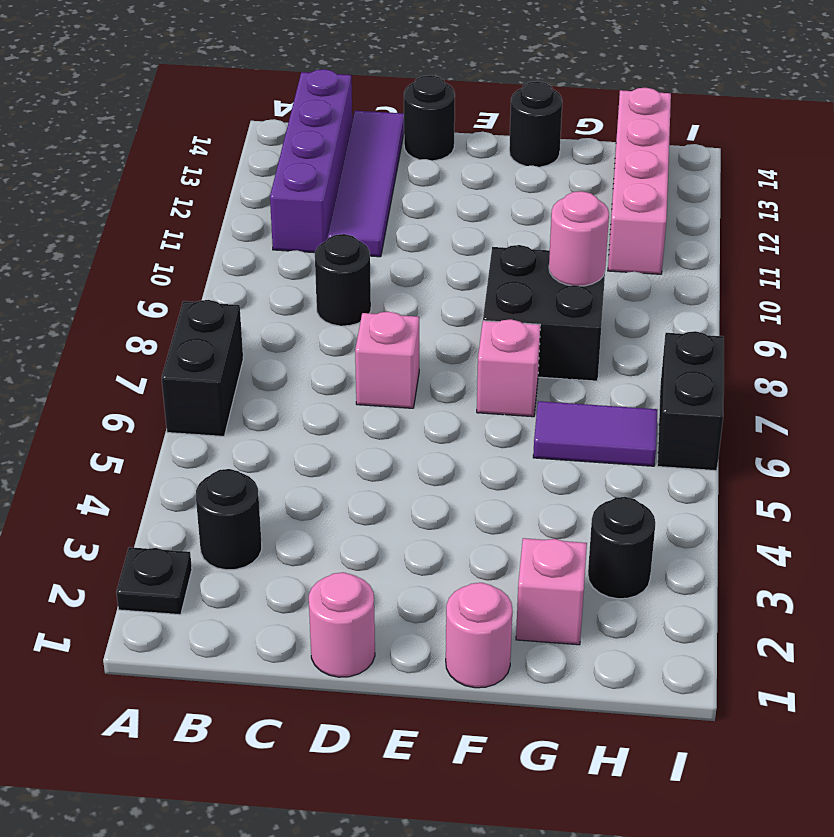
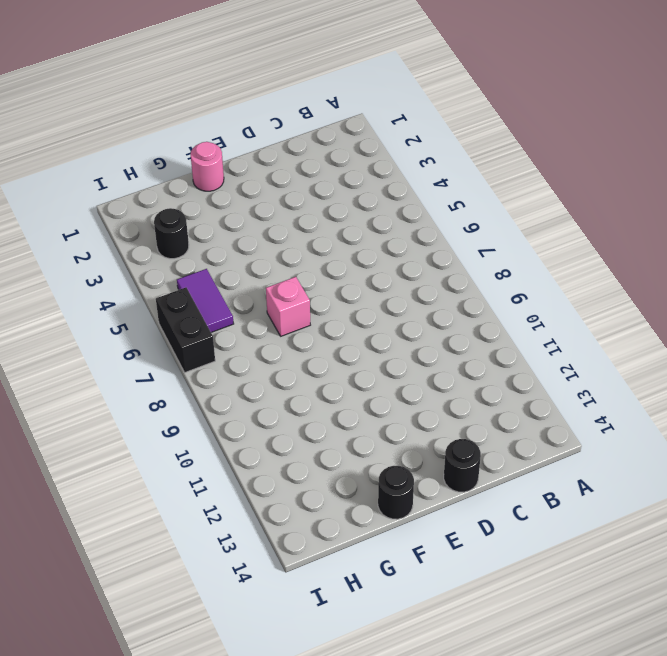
purple tile H5:H6 level 1 -> purple tile G6:H6 level 1
none -> black plate A2 level 1
none -> black brick A6:A7 level 1
none -> black round brick B3 level 1

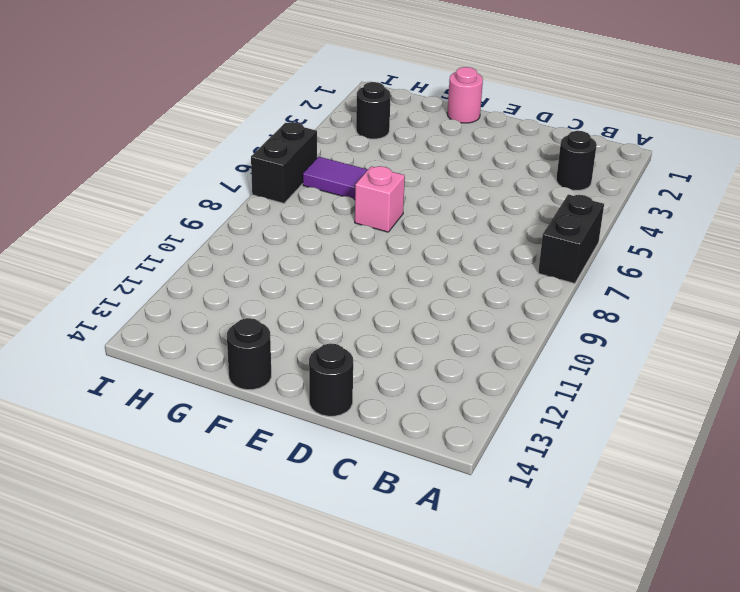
none -> black plate A2 level 1
none -> purple brick B11:B14 level 1
none -> black round brick C9 level 1

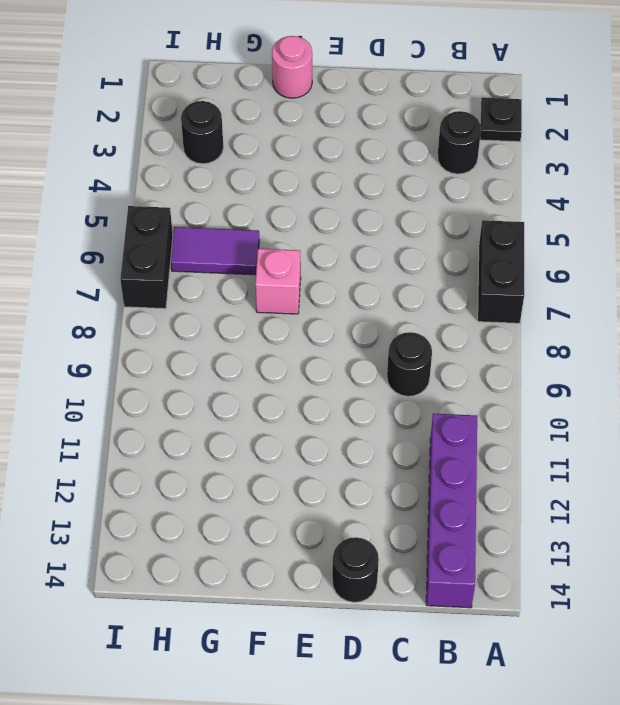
none -> purple tile C11:C14 level 1
none -> pink round brick D1 level 1
none -> pink brick D7 level 1

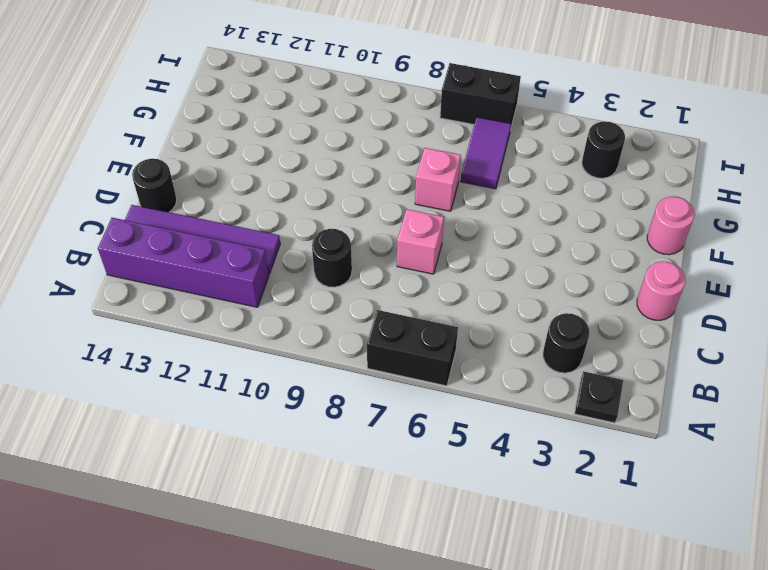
none -> black brick F8:G9 level 1
none -> black round brick F14 level 1
none -> pink brick G2 level 1

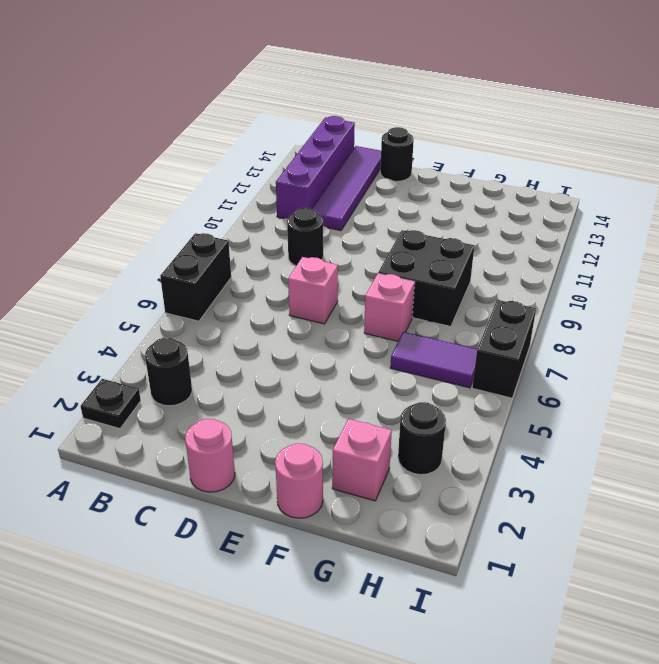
none -> black round brick F14 level 1
none -> pink brick H11:H14 level 1
none -> pink round brick G9 level 2

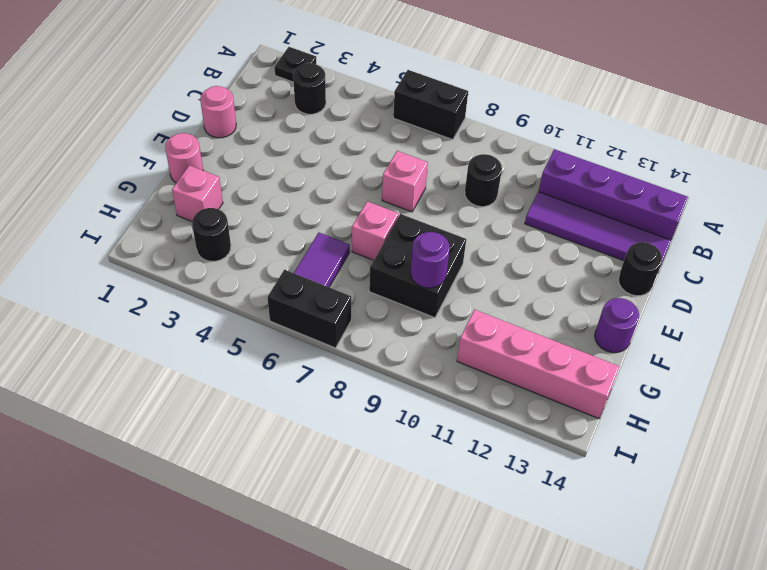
purple round brick F14 level 1 -> black round brick F14 level 1
purple round brick G9 level 2 -> pink round brick G9 level 2

